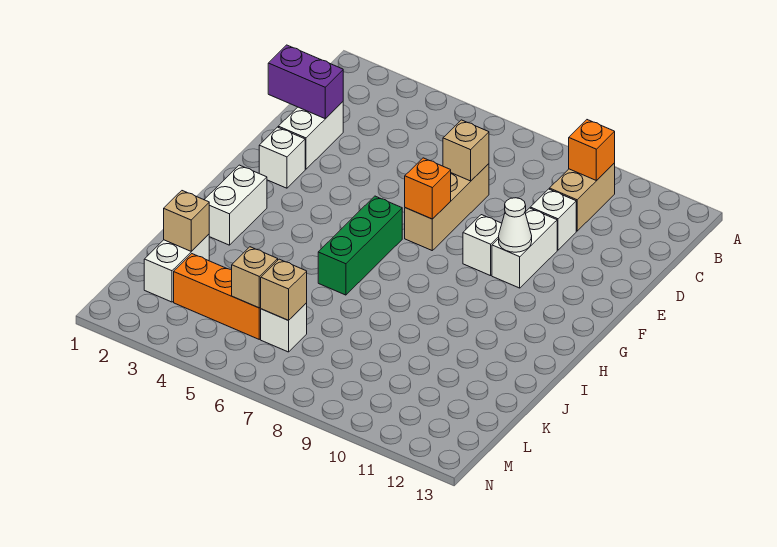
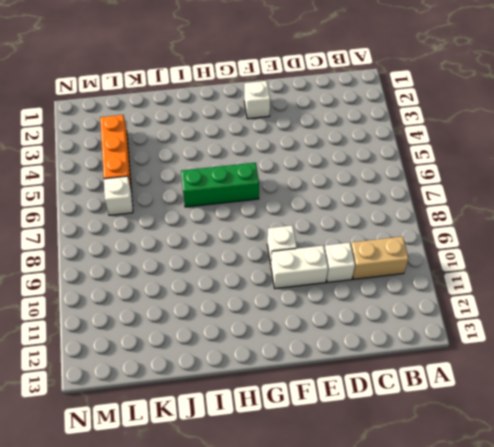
none -> white brick D2:E2 level 1
none -> tan brick D7:F7 level 1
none -> white brick H2:I2 level 1

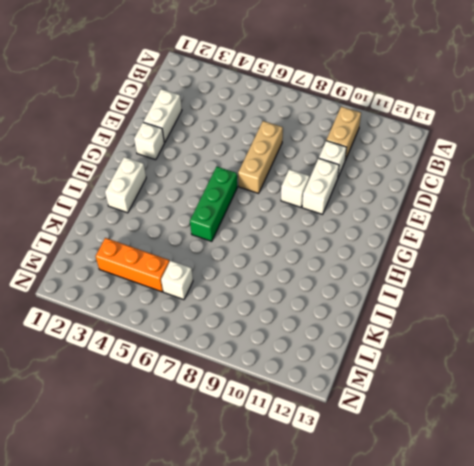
none -> white brick K2:L2 level 1
none -> orange brick B10 level 2
none -> purple brick D1:D2 level 2

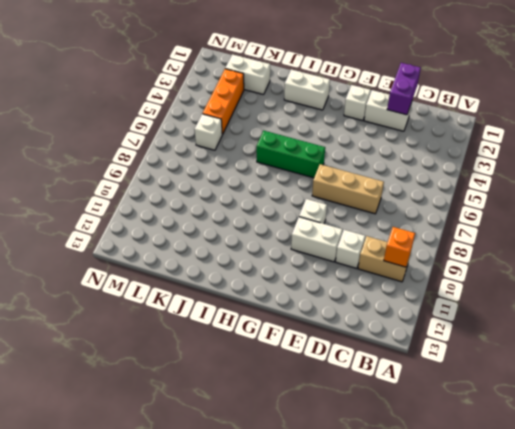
none -> tan brick D7 level 2
none -> orange brick F7 level 2
none -> white cone F10 level 2

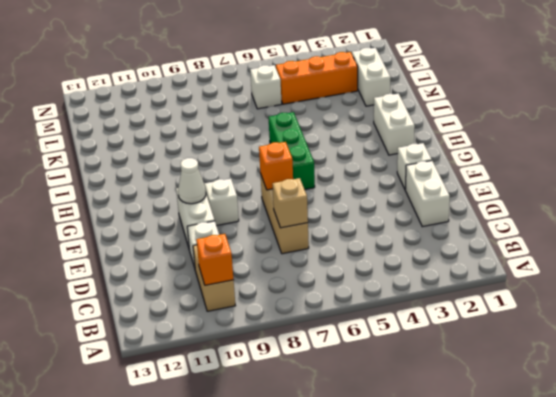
none -> purple brick D1:D2 level 2
none -> tan brick K2 level 2
none -> tan brick L5 level 2

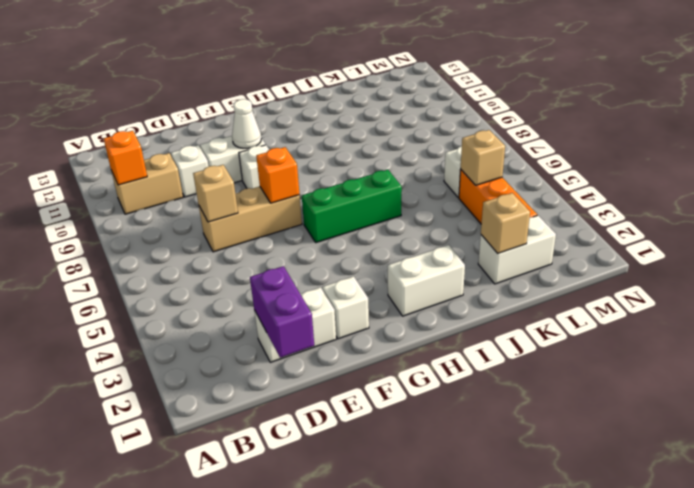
none -> tan brick L6 level 2

